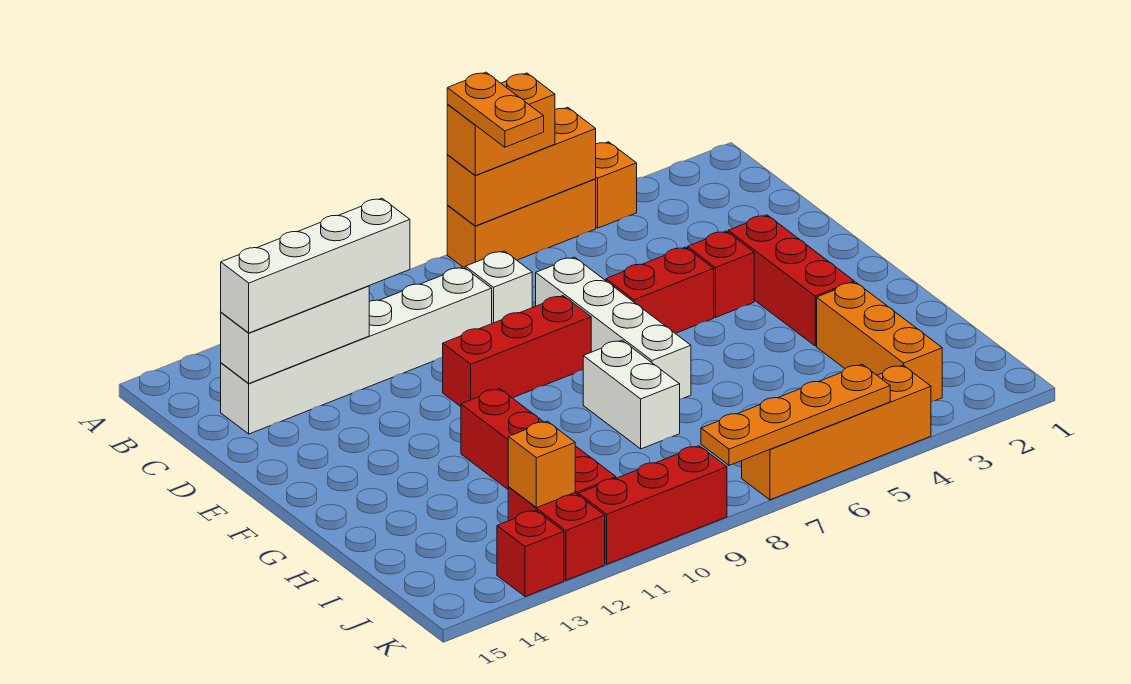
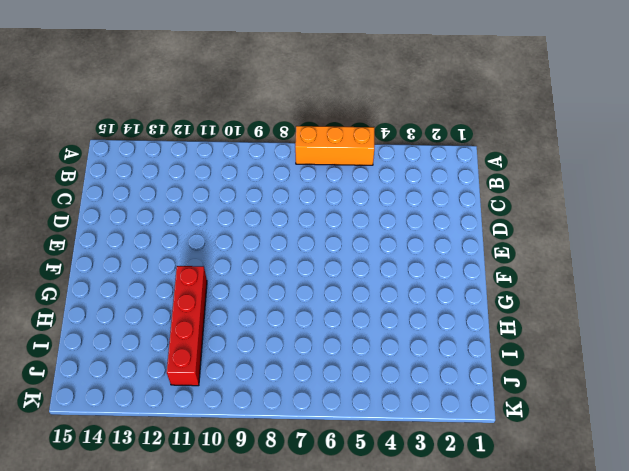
none -> orange brick A4 level 1
none -> white brick C8 level 1
none -> white brick C9:C14 level 1

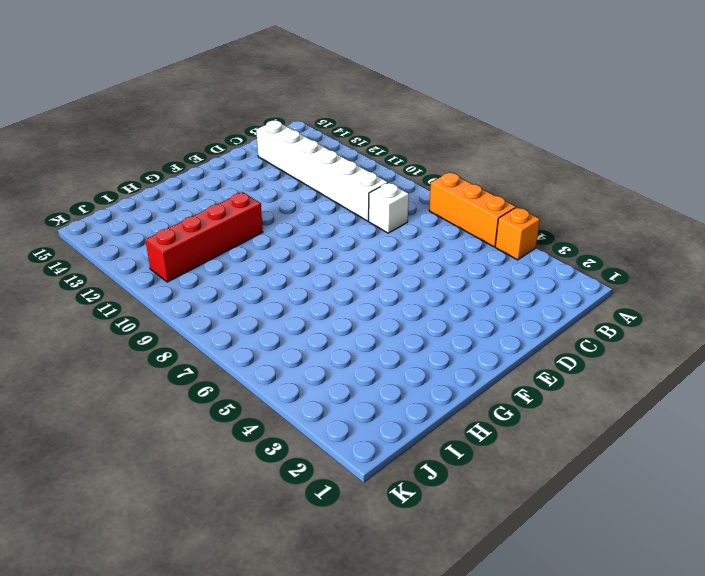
none -> white brick D7:G7 level 1
none -> red brick E3:G3 level 1
none -> red brick E4 level 1

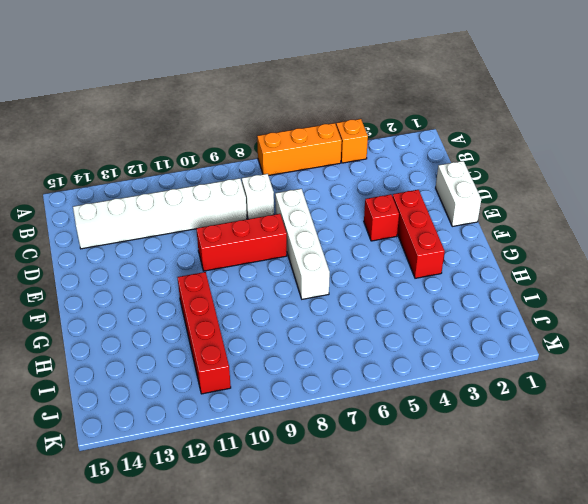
white brick D1:E1 level 1 -> white brick G8:H8 level 1
none -> red brick E5:E6 level 1
none -> orange brick H3:J3 level 1
none -> red brick J12:K12 level 1

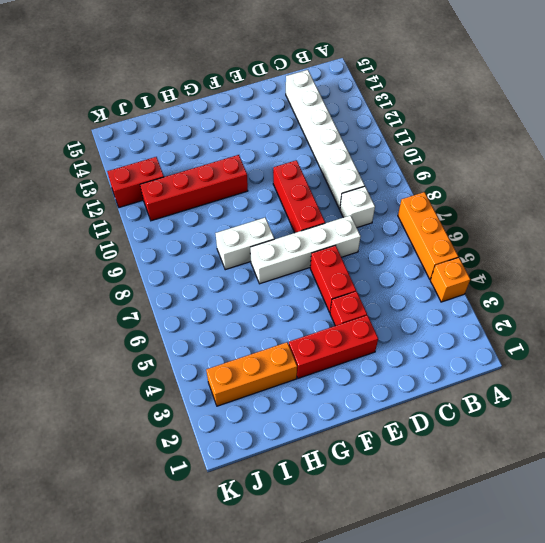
none -> orange brick K4:K7 level 1
none -> red brick K9:K11 level 1
none -> red brick K13 level 1

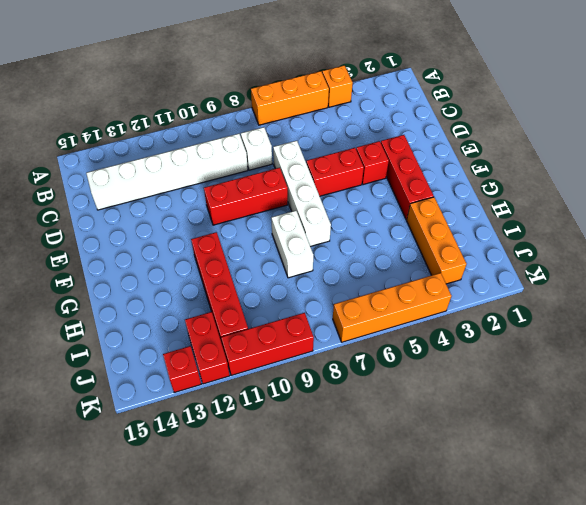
none -> orange brick A5:A7 level 2
none -> white brick C12:C14 level 2
none -> orange brick J12 level 2

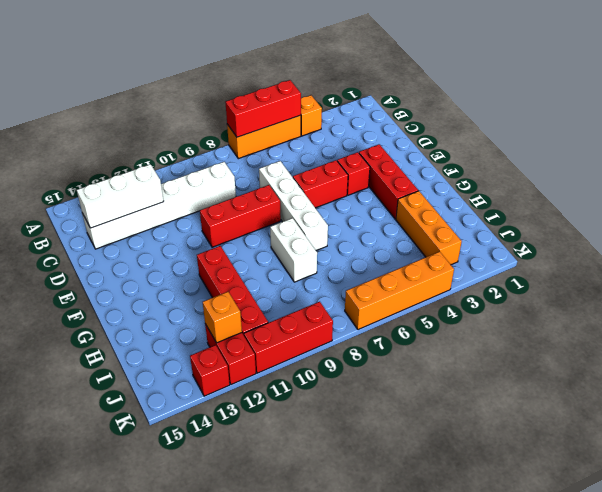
red brick A5:A7 level 2 -> orange brick A5:A7 level 2
none -> white brick C8 level 1
none -> orange plate K5:K8 level 2
none -> orange brick A6:A7 level 3

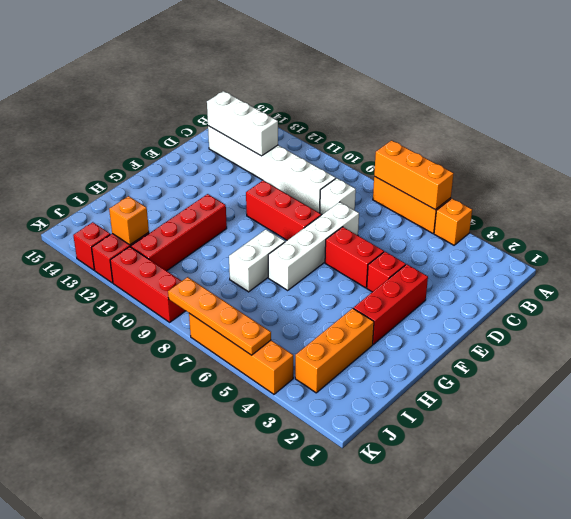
none -> orange brick A6:A7 level 3
none -> white brick C11:C14 level 3
none -> orange plate A7:B7 level 4

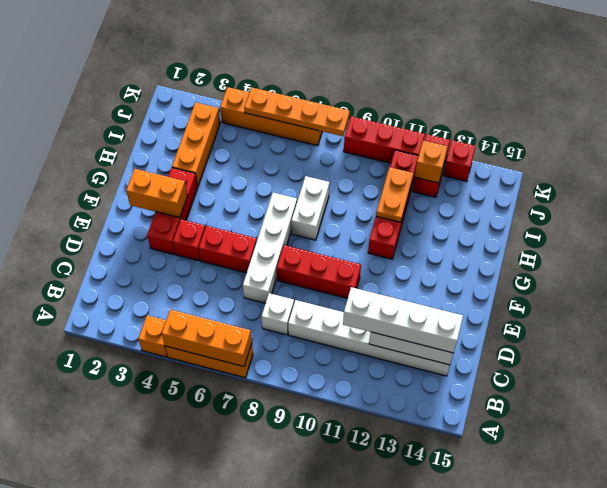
orange brick F2:F3 level 2 -> orange brick A6:A7 level 3
orange plate H11:I11 level 2 -> orange plate A7:B7 level 4

